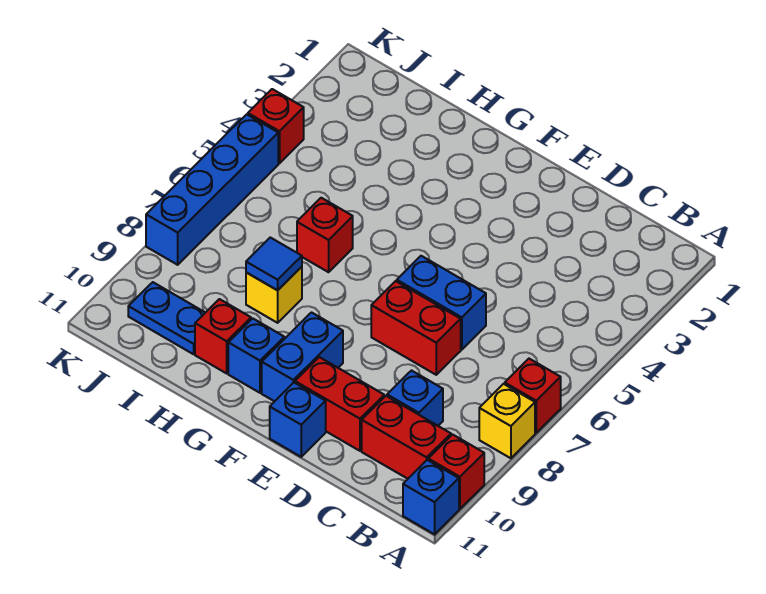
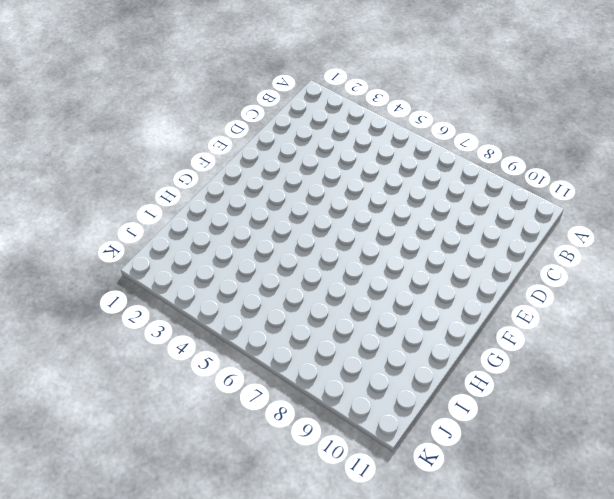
none -> red brick A7 level 1
none -> yellow brick A8 level 1
none -> red brick A10 level 1

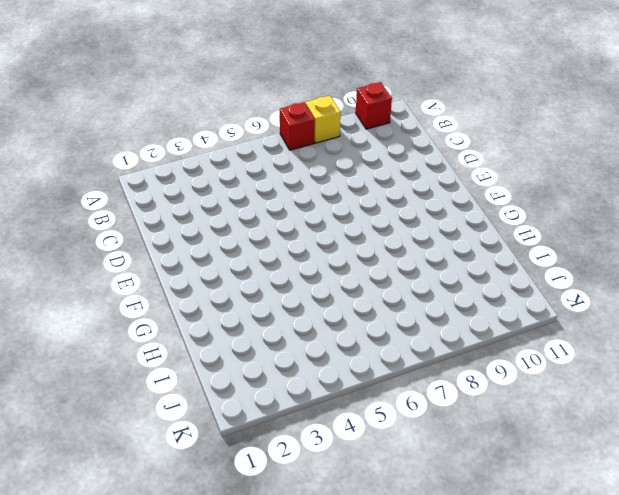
none -> blue brick A11 level 1
none -> red brick B10:C10 level 1
none -> blue brick C9 level 1

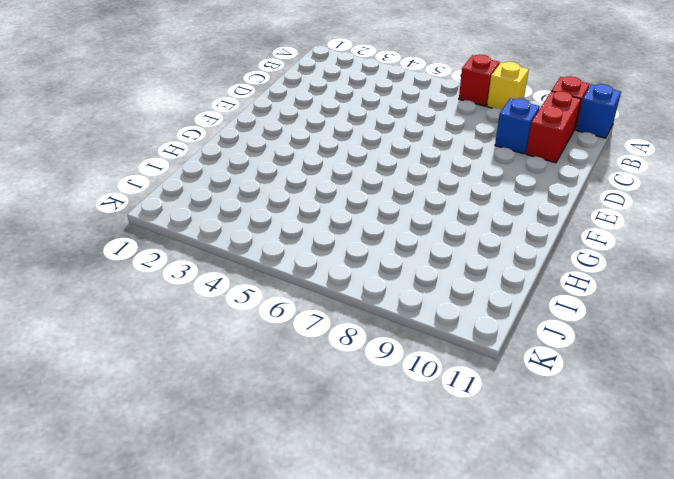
none -> blue brick D6:E6 level 1
none -> red brick D7:E7 level 1
none -> red brick D10:E10 level 1

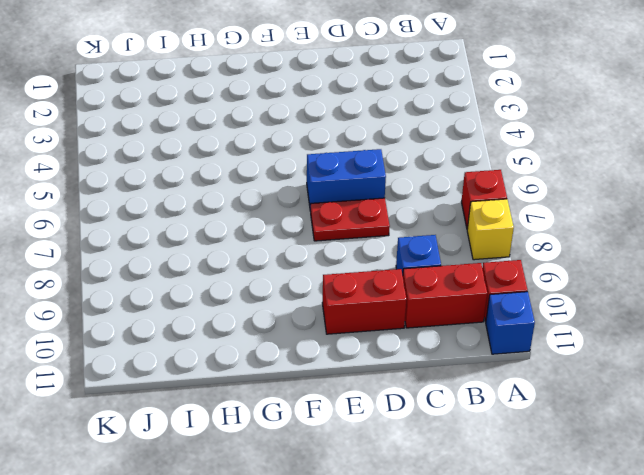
red plate D7:E7 level 1 -> red brick D7:E7 level 1
none -> blue brick E11 level 1
none -> blue brick F9:F10 level 1
none -> blue brick G10 level 1

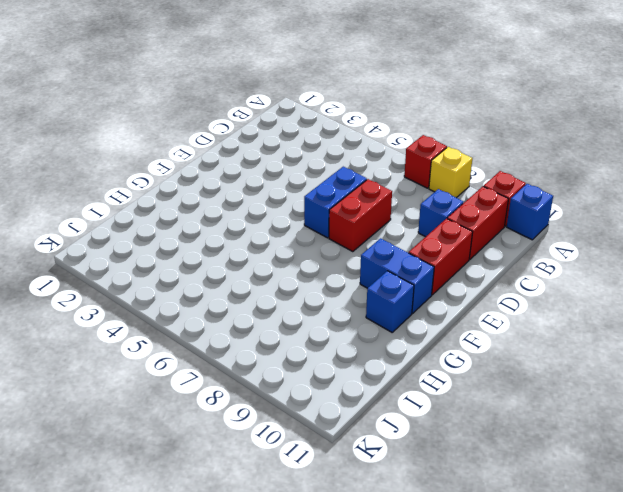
none -> blue brick E11 level 1
none -> red brick H6 level 1
none -> yellow brick H8 level 1

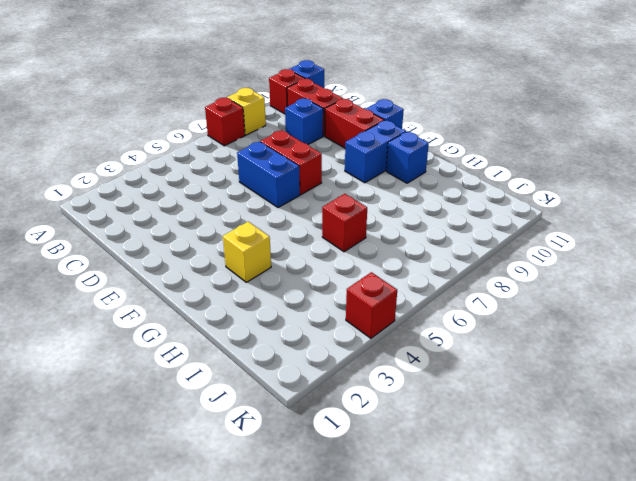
yellow brick G3 level 1 -> yellow brick H8 level 1
none -> red brick H10 level 1
none -> blue plate I10:J10 level 1
none -> blue brick K5:K8 level 1

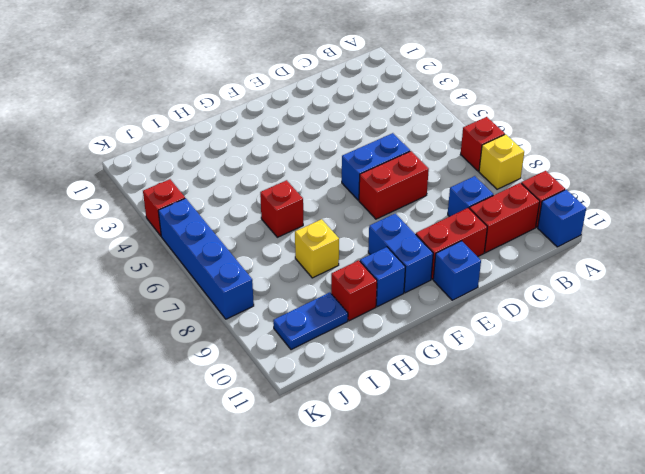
none -> blue tile H8 level 2

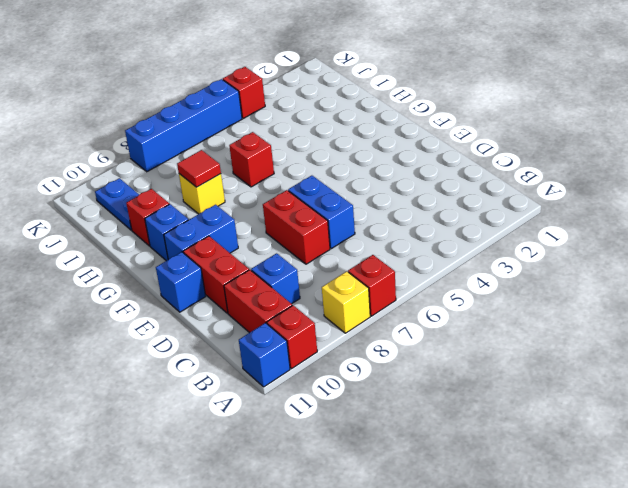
red tile H8 level 2 -> blue tile H8 level 2

